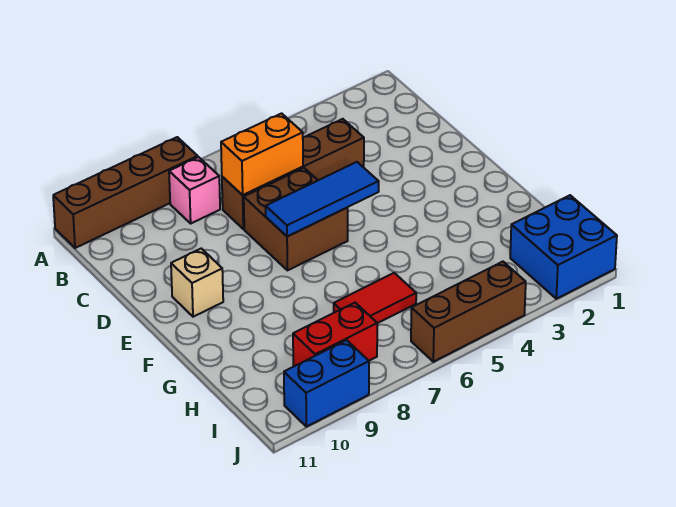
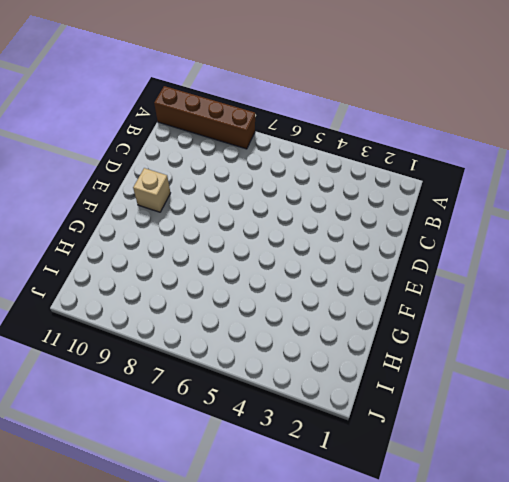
none -> pink brick B8 level 1
none -> brown brick C4:C7 level 1
none -> brown brick D6:E7 level 1

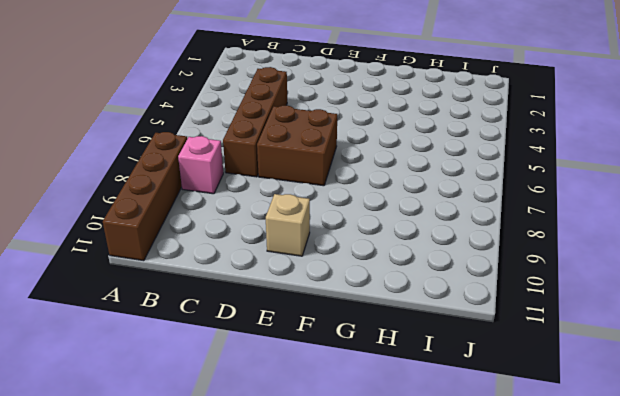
none -> red tile H6:H7 level 1
none -> blue brick I1:J2 level 1
none -> red brick I8:I9 level 1

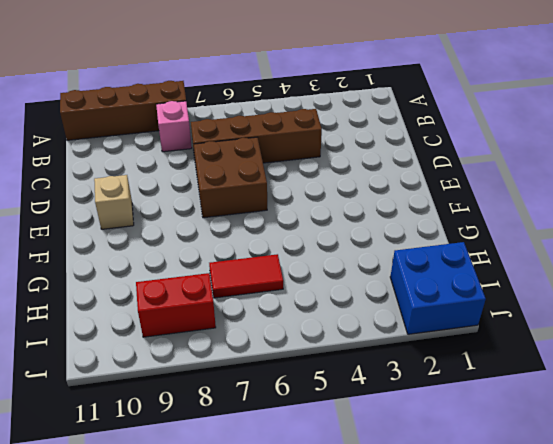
none -> brown brick J4:J6 level 1
none -> blue brick J9:J10 level 1
none -> orange brick C6:C7 level 2

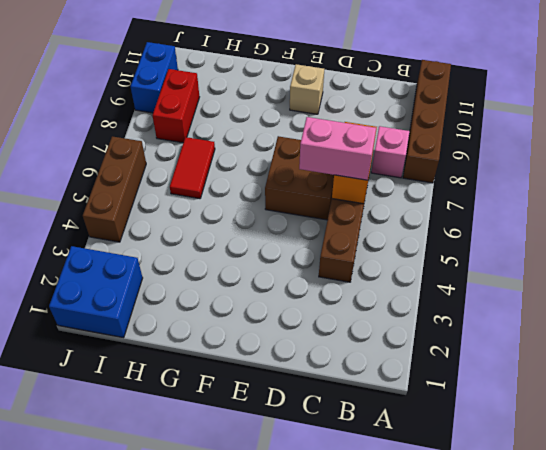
pink brick C6:D6 level 3 -> none
none -> blue tile E5:E7 level 2

